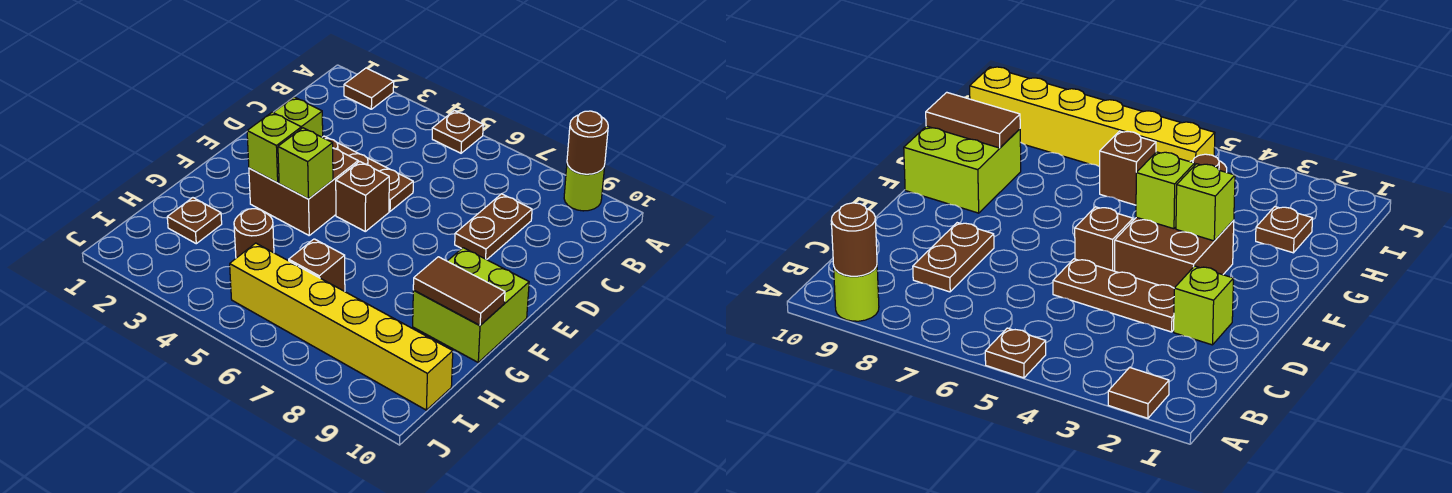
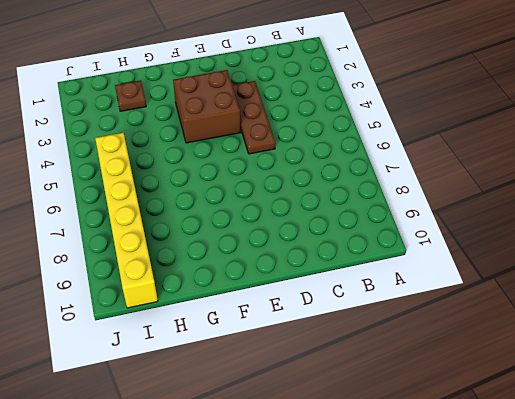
none -> brown tile A2 level 1
none -> brown plate A5 level 1
none -> lime round brick A9 level 1

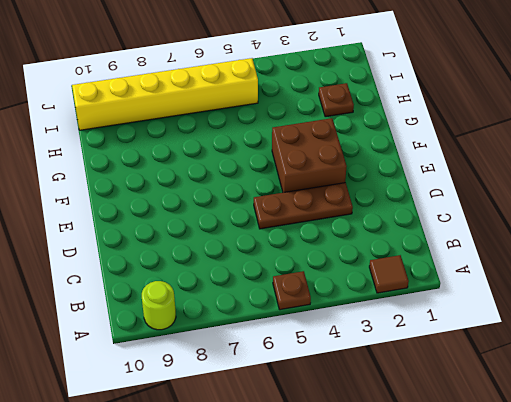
none -> brown plate C8:D8 level 1
none -> lime brick D2 level 1
none -> brown brick E5 level 1

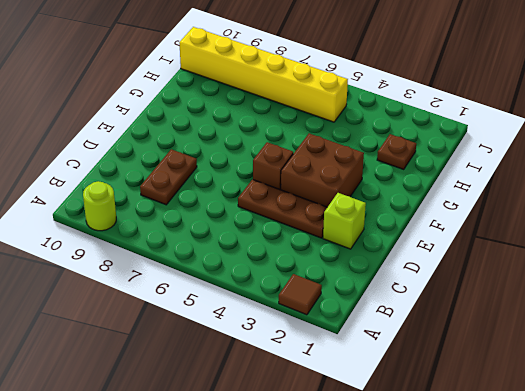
none -> brown plate A5 level 1
none -> lime brick F9:G10 level 1
none -> brown round brick H4 level 1

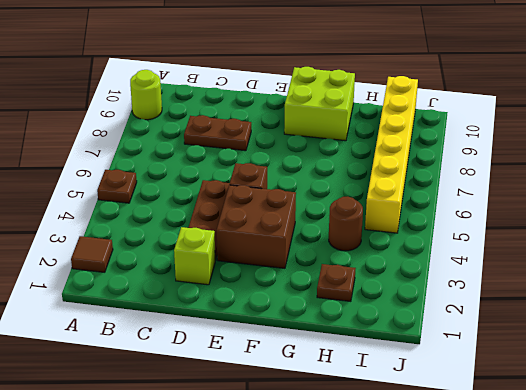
none -> brown brick H6 level 1
none -> brown round brick A9 level 2
none -> lime brick F3 level 2

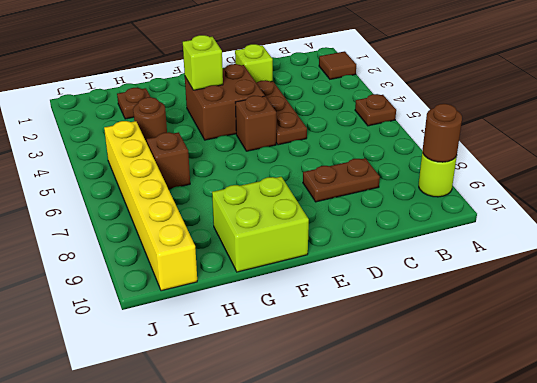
none -> lime brick F4 level 2
none -> brown tile G9:G10 level 2

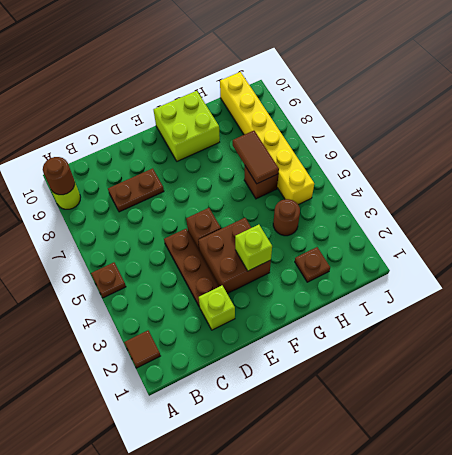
brown tile H6:H7 level 2 -> brown tile G9:G10 level 2
none -> lime brick F4 level 2

